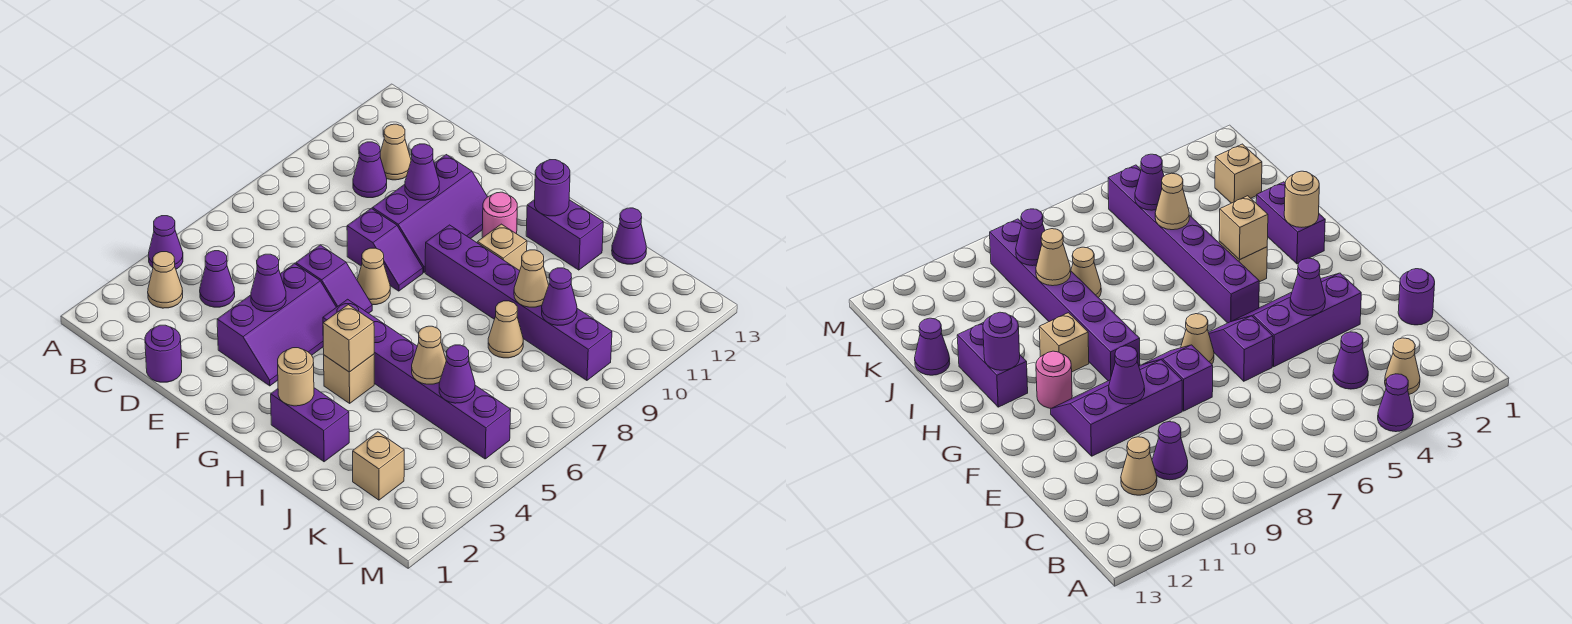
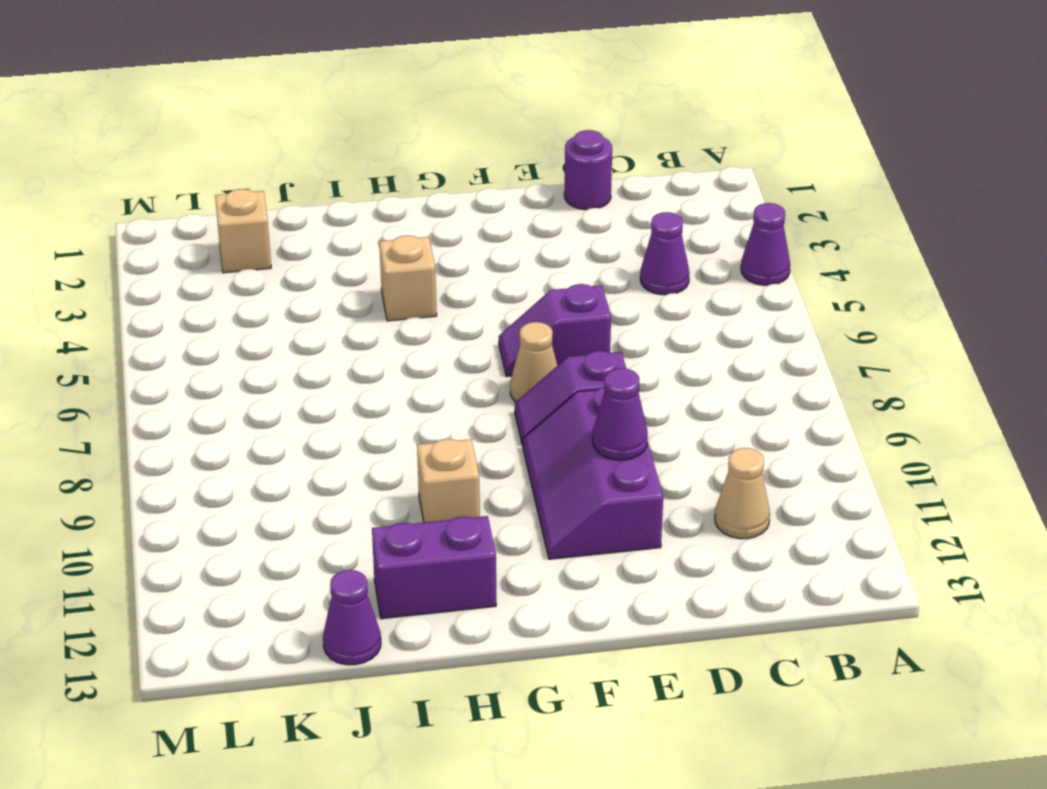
none -> tan cone B3 level 1
none -> purple cone C10 level 1
none -> purple slope E3:F5 level 1 top E
none -> purple brick G5:L5 level 1

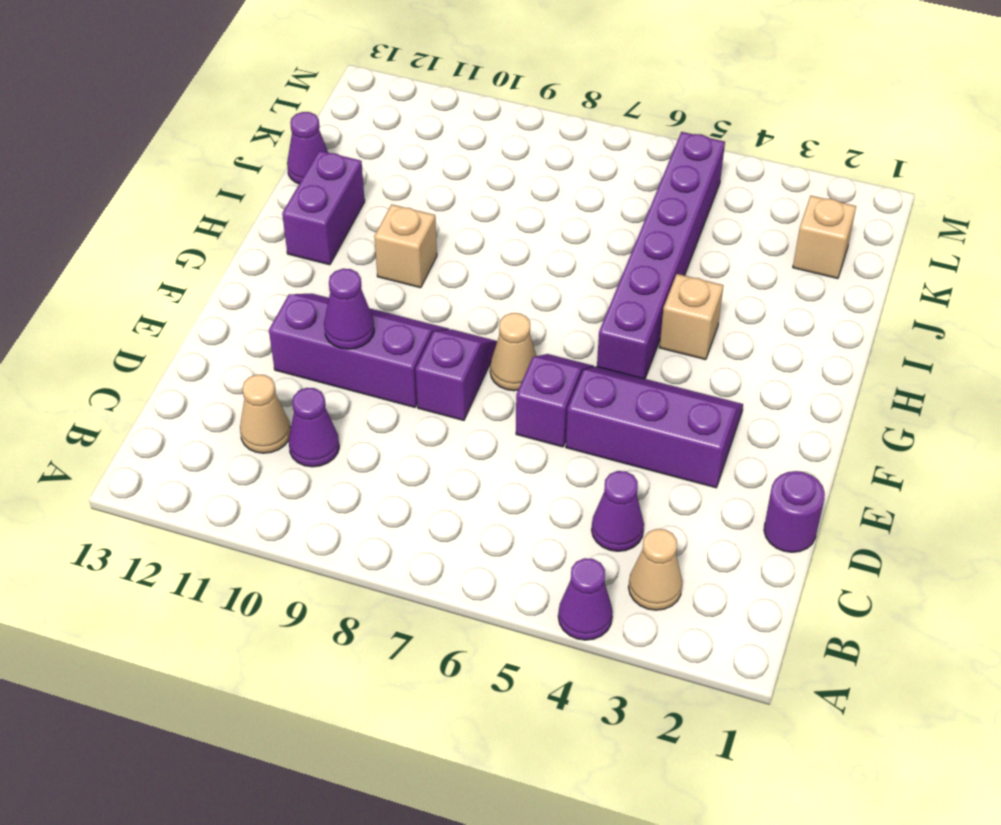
none -> purple brick G9:L9 level 1
none -> pink round brick G11 level 1
none -> purple brick H2:I2 level 1
none -> tan cone J8 level 1

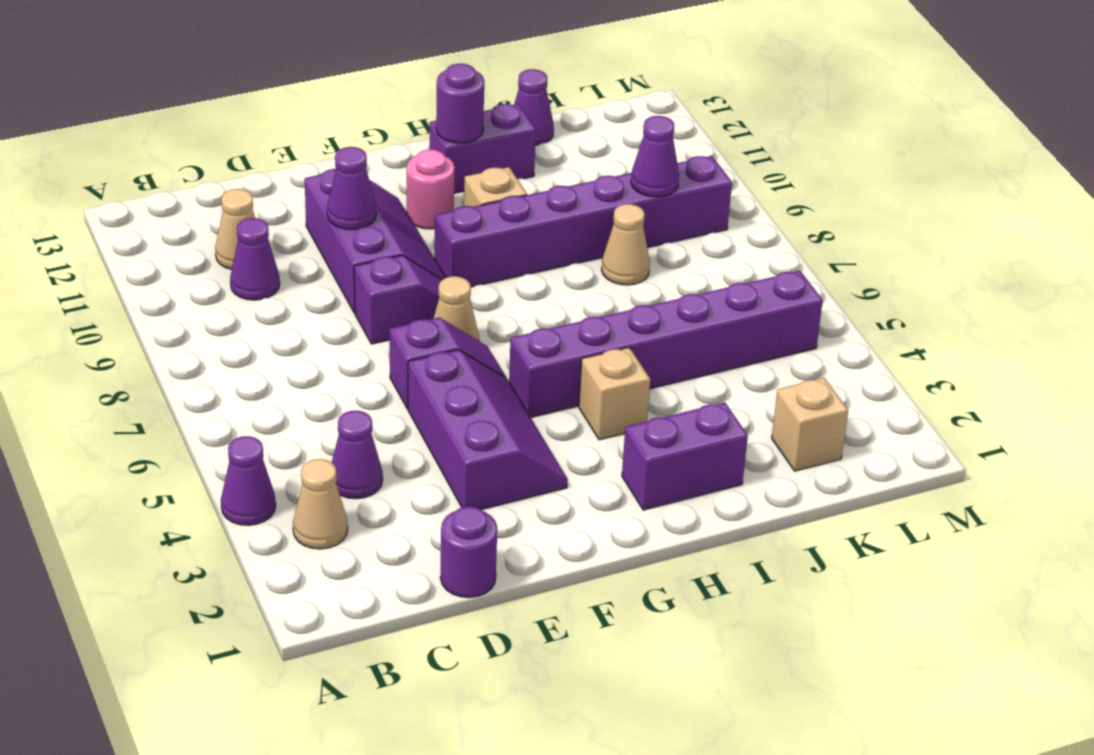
none -> purple cone E4 level 2
none -> tan round brick H2 level 2
none -> tan brick H4 level 2
none -> tan cone J5 level 2

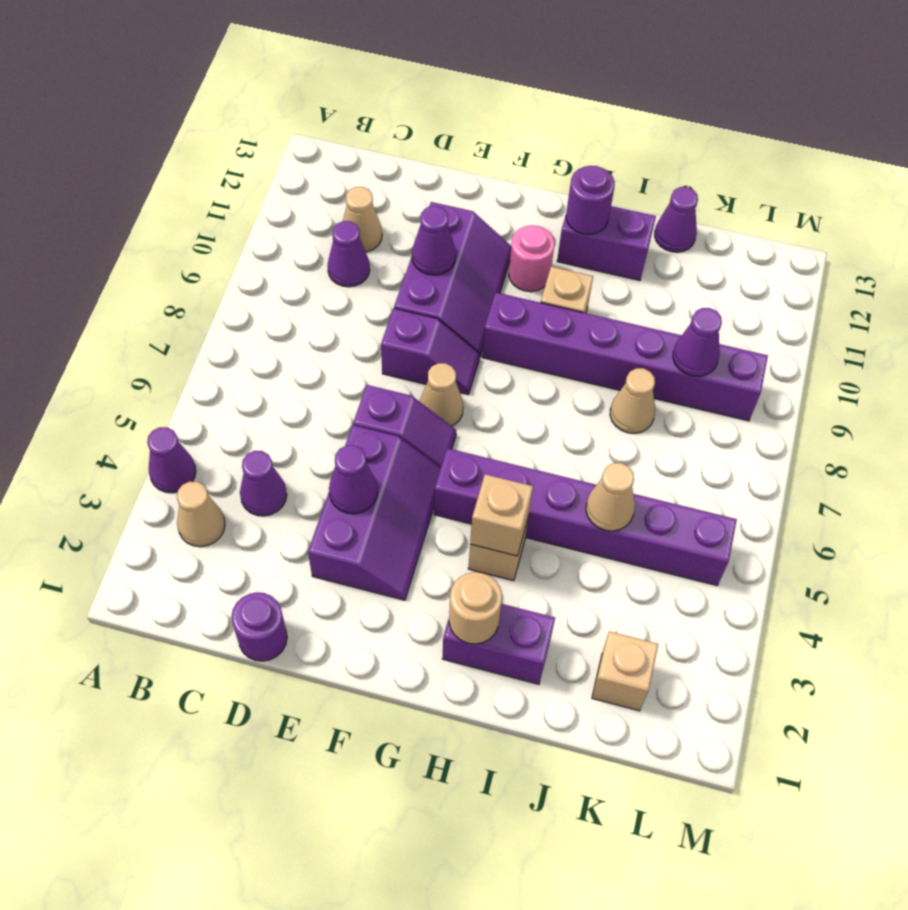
none -> tan cone J9 level 2
none -> purple cone K5 level 2

